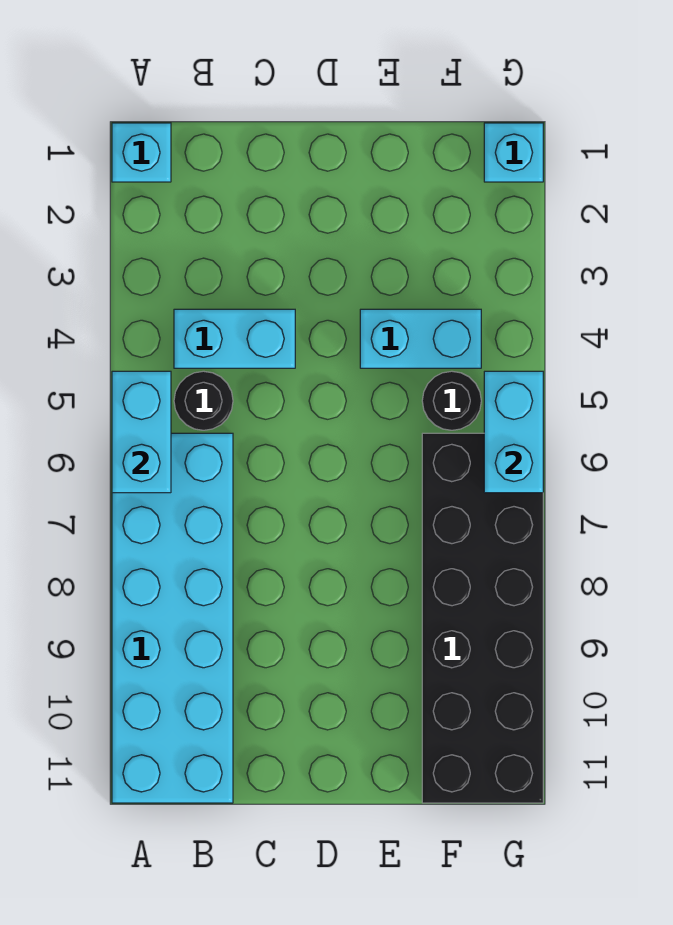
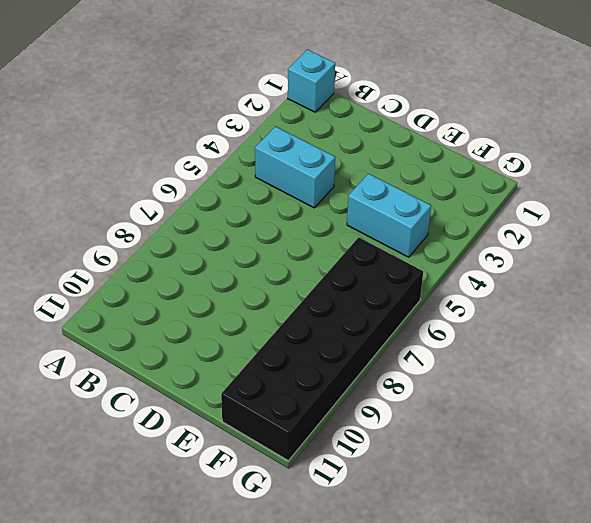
none -> cyan brick A6:B11 level 1
none -> black round brick B5 level 1

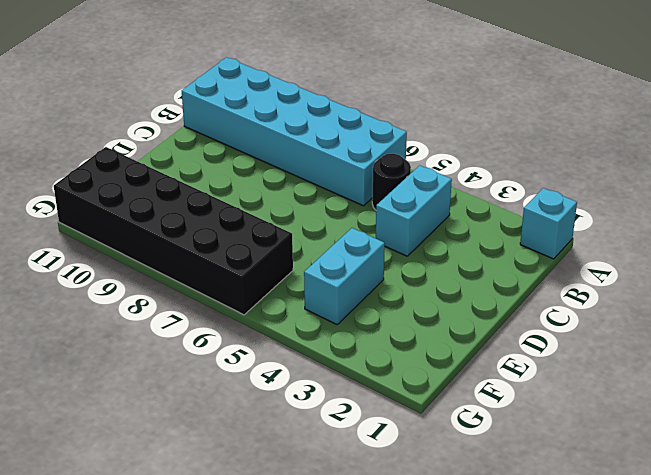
none -> black round brick F5 level 1
none -> cyan brick G1 level 1

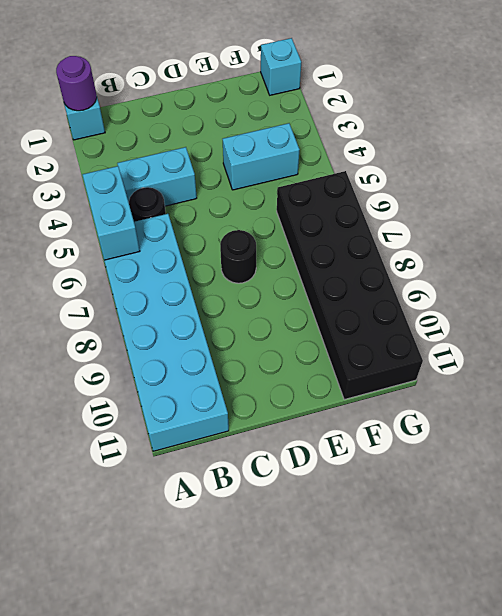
purple round brick A1 level 2 -> none
black round brick D7 level 1 -> black round brick F5 level 1
none -> cyan brick G5:G6 level 2

